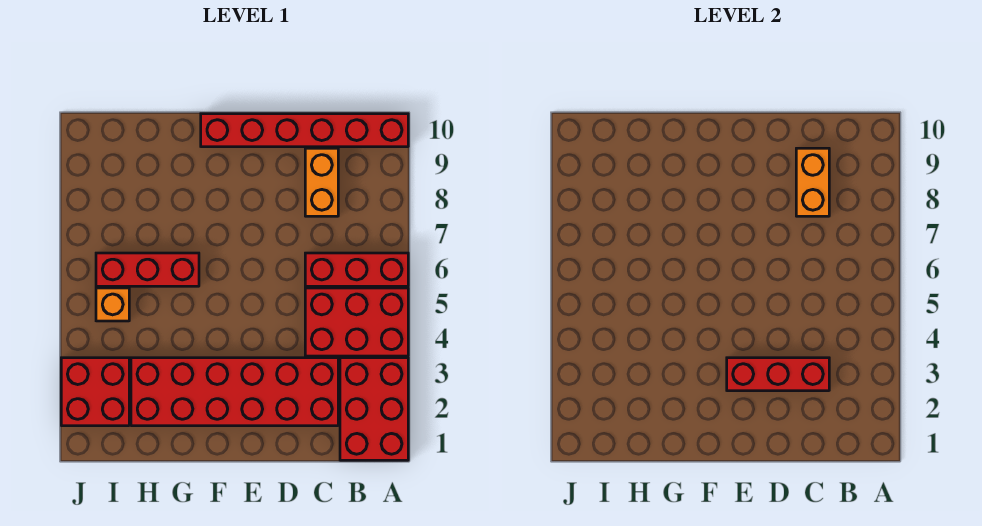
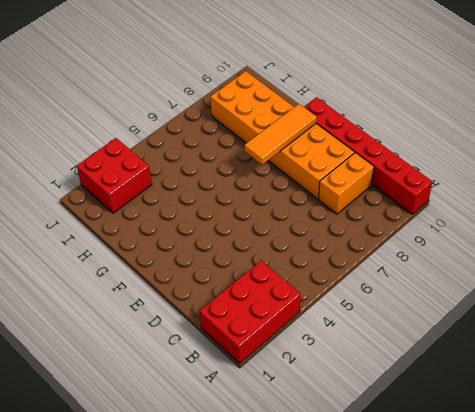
orange brick D8:I9 level 1 -> none
orange tile F7:F9 level 2 -> none
none -> red brick A4:C5 level 1
none -> red brick A6:C6 level 1

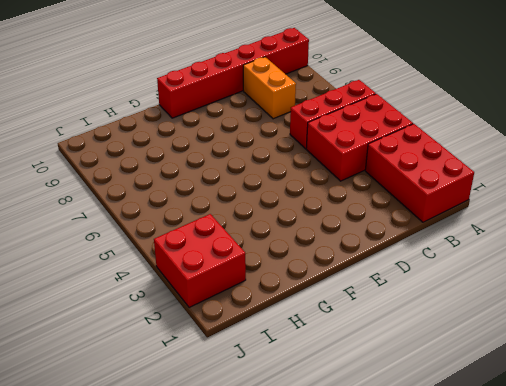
none -> red brick C2:H3 level 1
none -> red brick G6:I6 level 1

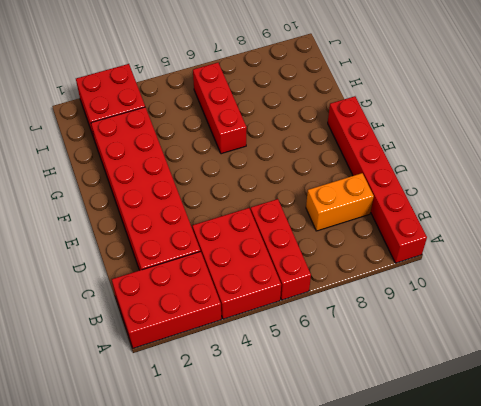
none -> orange brick I5 level 1
none -> red brick C3:E3 level 2

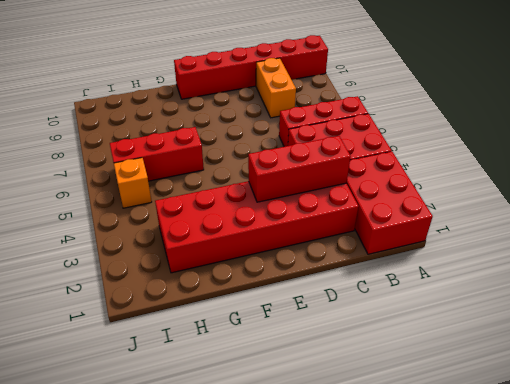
none -> red brick I2:J3 level 1
none -> orange brick C8:C9 level 2

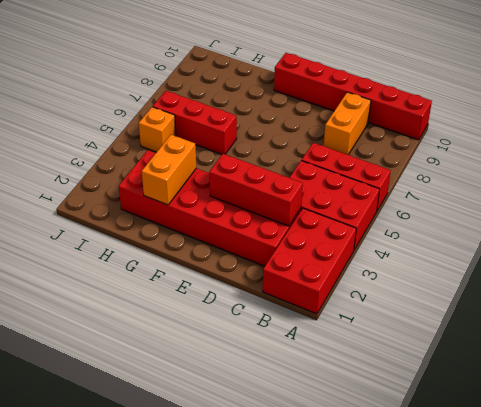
orange brick G2:G3 level 2 -> orange brick C8:C9 level 2
none -> red brick I2:J3 level 1

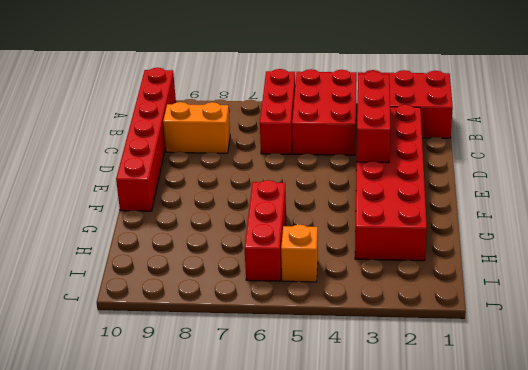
none -> red brick I2:J3 level 1
none -> orange brick C8:C9 level 2

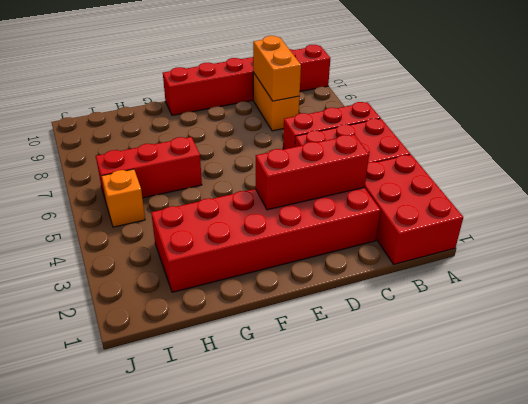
none -> red brick I2:J3 level 1

